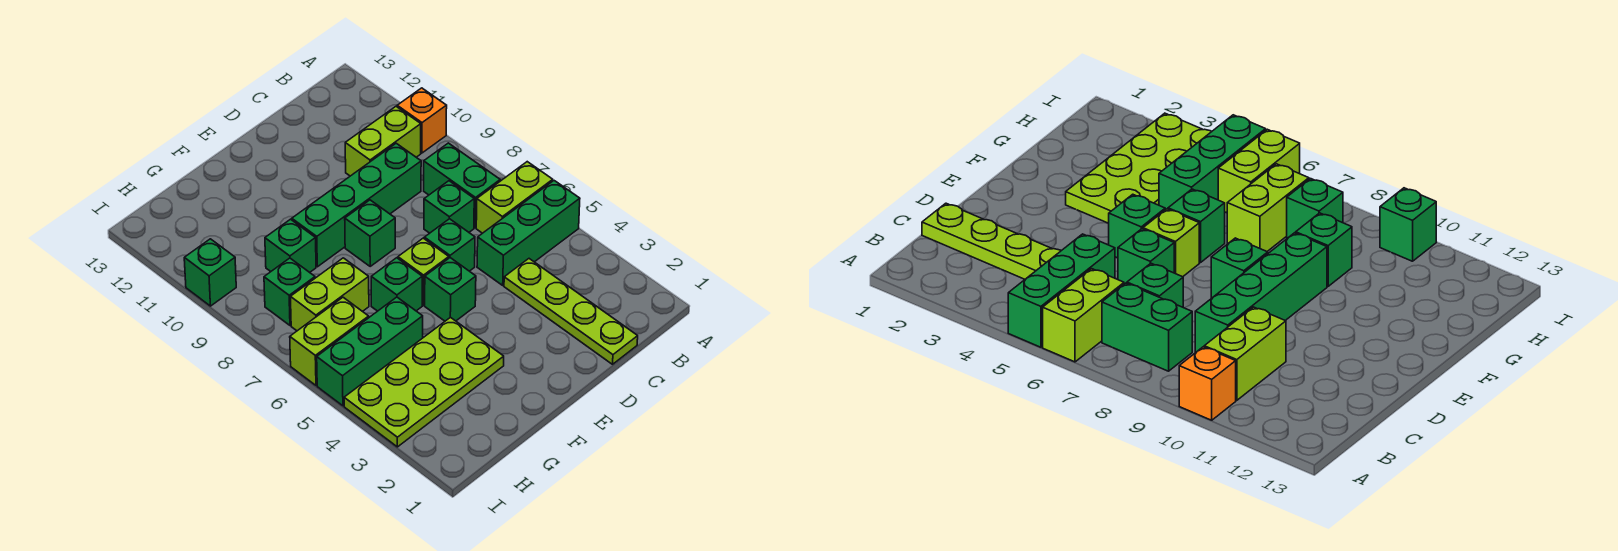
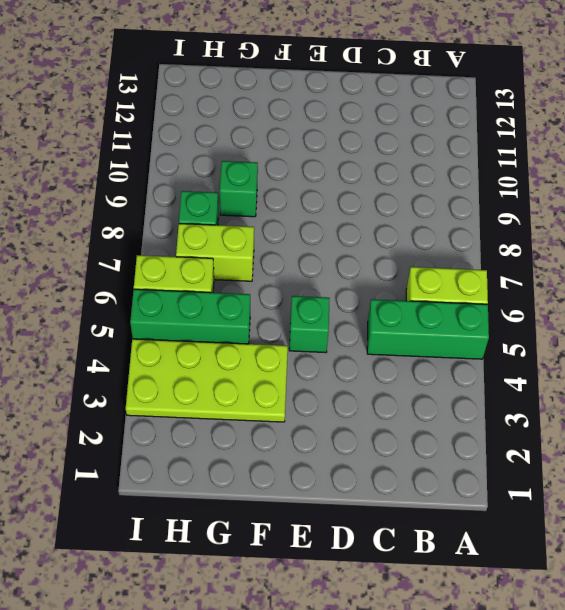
none -> orange brick A10 level 1
none -> green brick B7:B8 level 1
none -> lime brick B10:C10 level 1

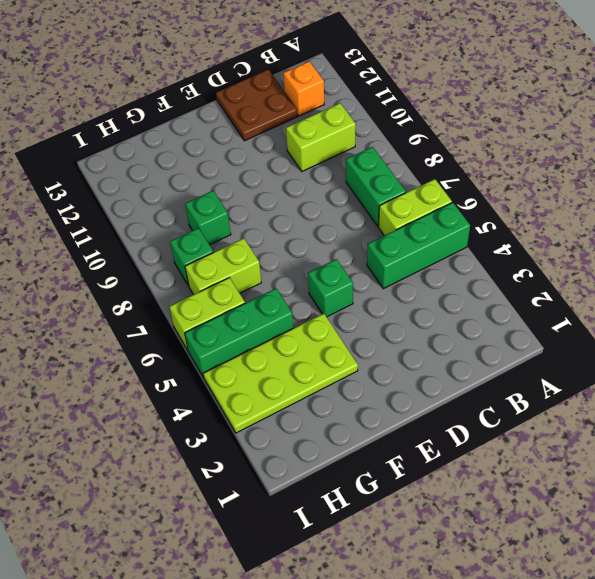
orange brick B12 level 1 -> orange brick A10 level 1
brown plate C12:D13 level 1 -> none
none -> lime plate C1:C4 level 1
none -> green brick C7 level 1
none -> green brick C9:F9 level 1

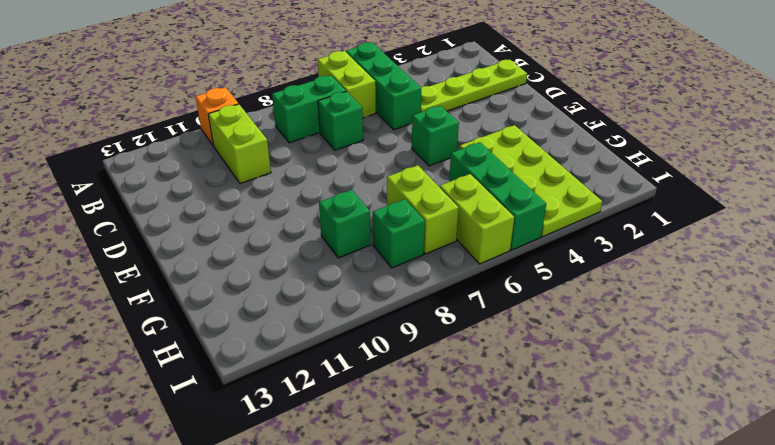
none -> green brick C9:F9 level 1
none -> green brick D6 level 1
none -> lime brick E6 level 1

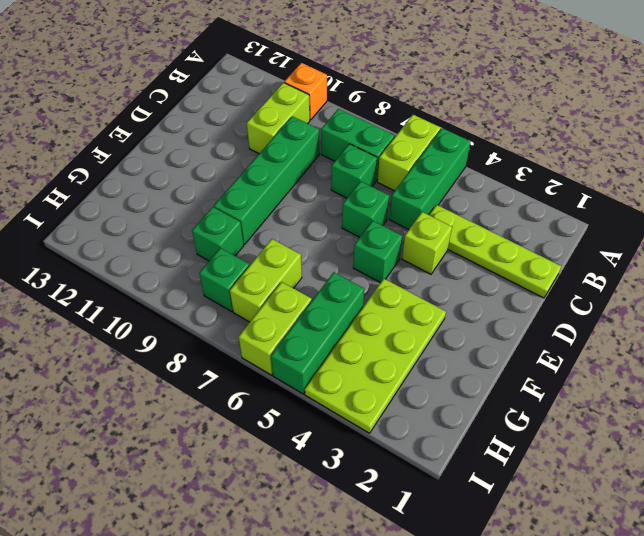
lime brick D4 level 1 -> lime brick E6 level 1
none -> green brick E8 level 1
none -> green brick F6 level 1
none -> green brick I10 level 1

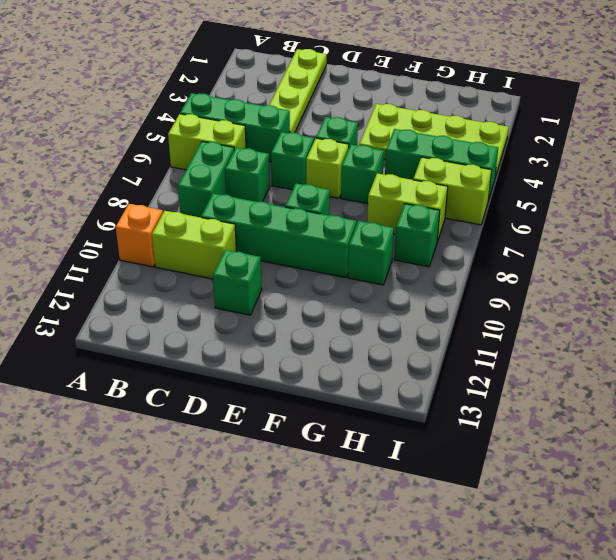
green brick D11 level 1 -> green brick I10 level 1

